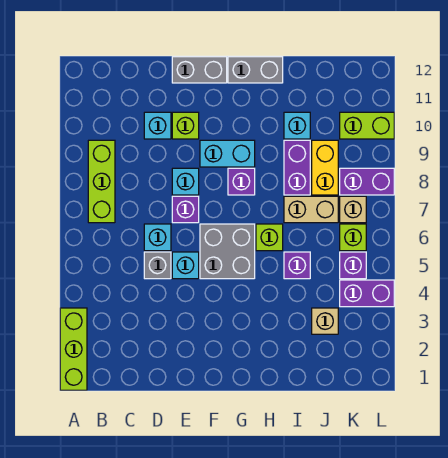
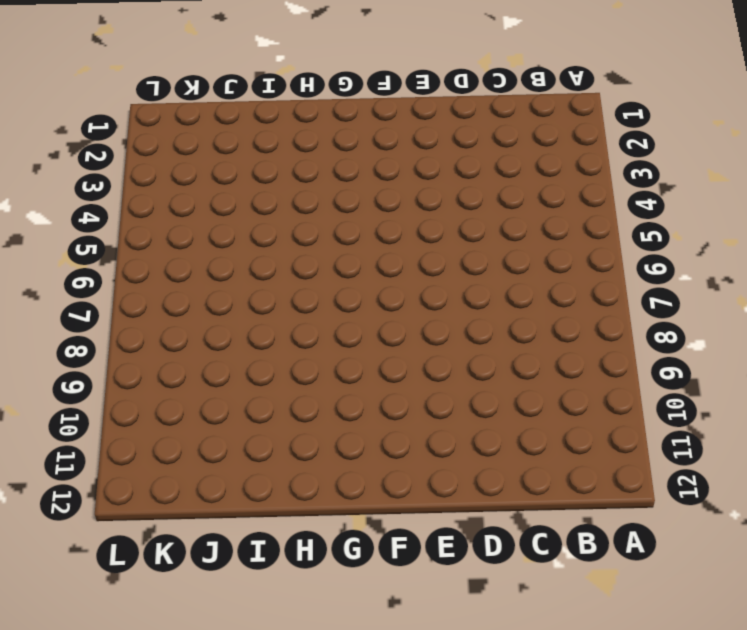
none -> lime brick A1:A3 level 1
none -> lime brick B7:B9 level 1
none -> grey brick D5 level 1

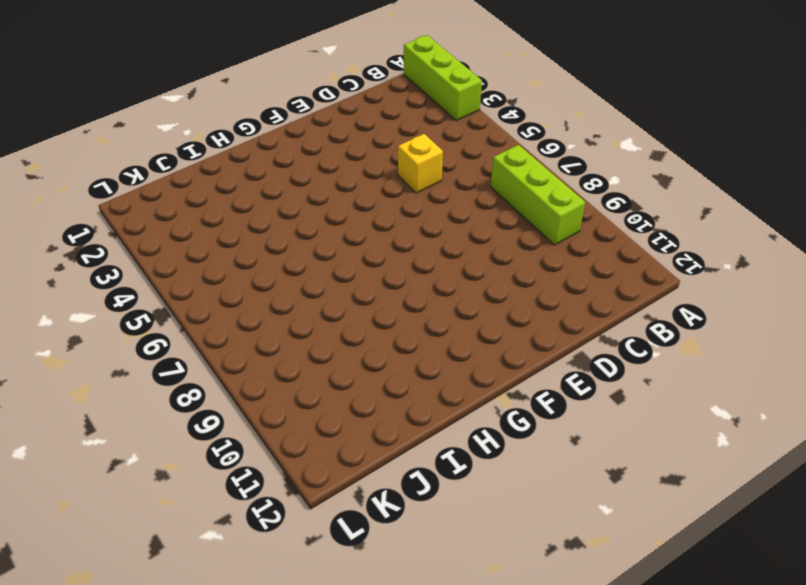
yellow brick D5 level 1 -> grey brick D5 level 1
none -> cyan brick D6 level 1
none -> cyan brick D10 level 1
none -> cyan brick E5 level 1

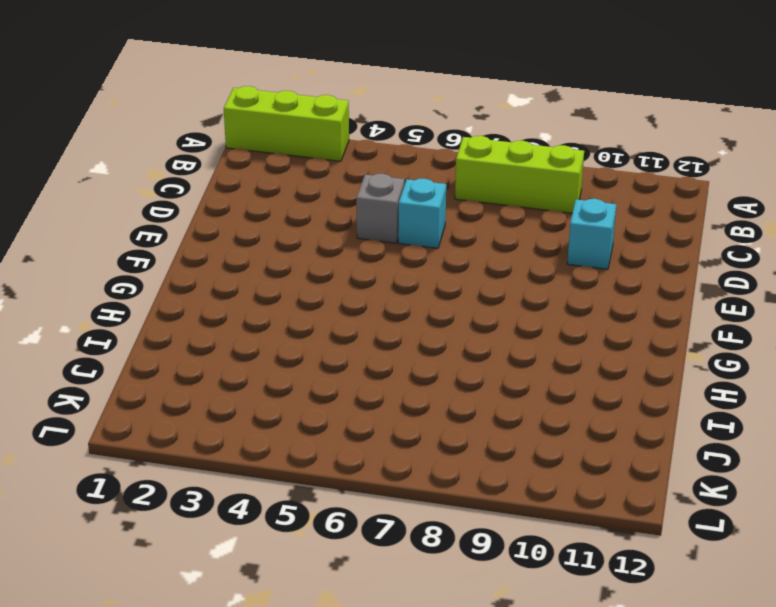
none -> cyan brick E5 level 1
none -> purple brick E7 level 1
none -> cyan brick E8 level 1

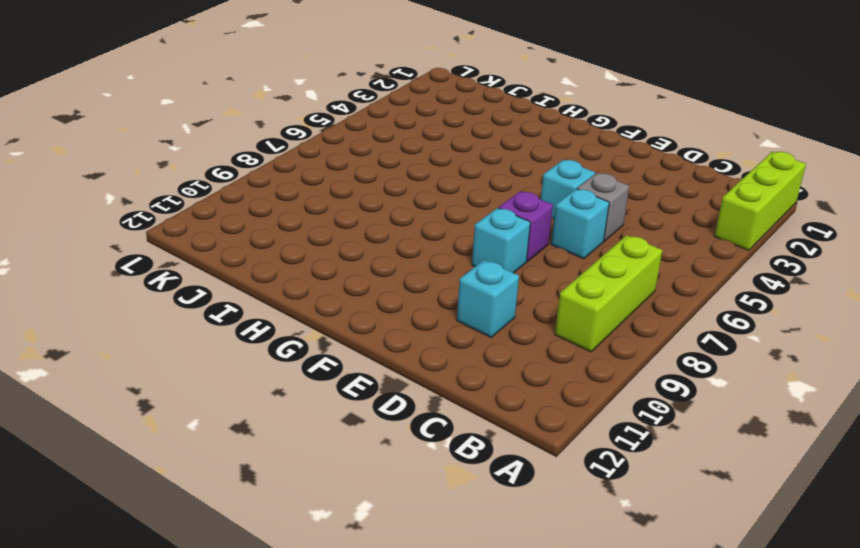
none -> lime brick E10 level 1
none -> grey brick E12:F12 level 1
none -> grey brick F5:G6 level 1

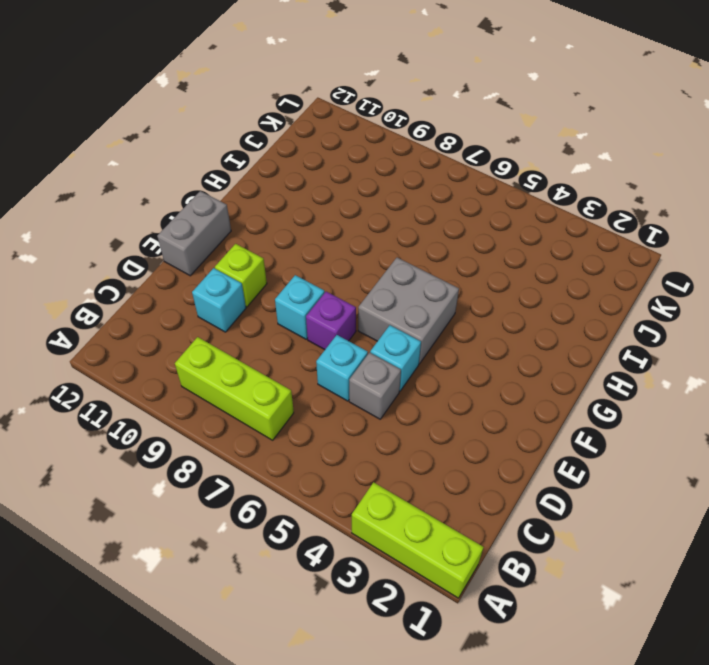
none -> cyan brick F9:G9 level 1
none -> purple brick G8 level 1
none -> grey brick G12:H12 level 1

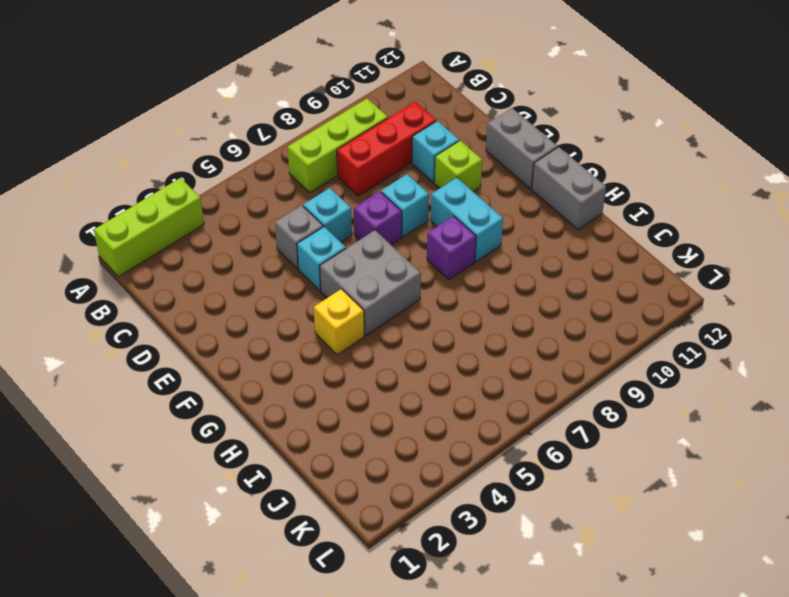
red brick C8:C10 level 1 -> none
yellow brick G4 level 1 -> none
none -> lime brick H6 level 1
none -> purple brick I5 level 1
none -> tan brick I7:J7 level 1

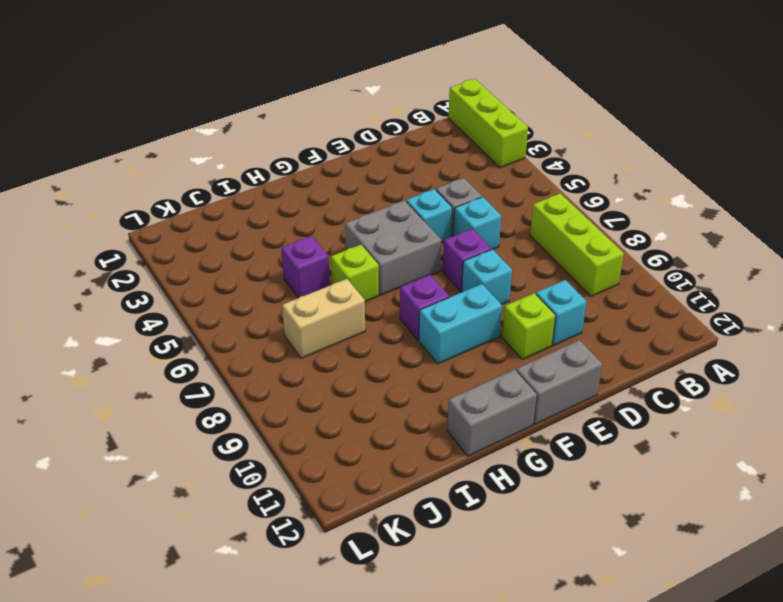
none -> purple brick I8:I9 level 1
none -> cyan brick I10 level 1
none -> tan brick J3 level 1

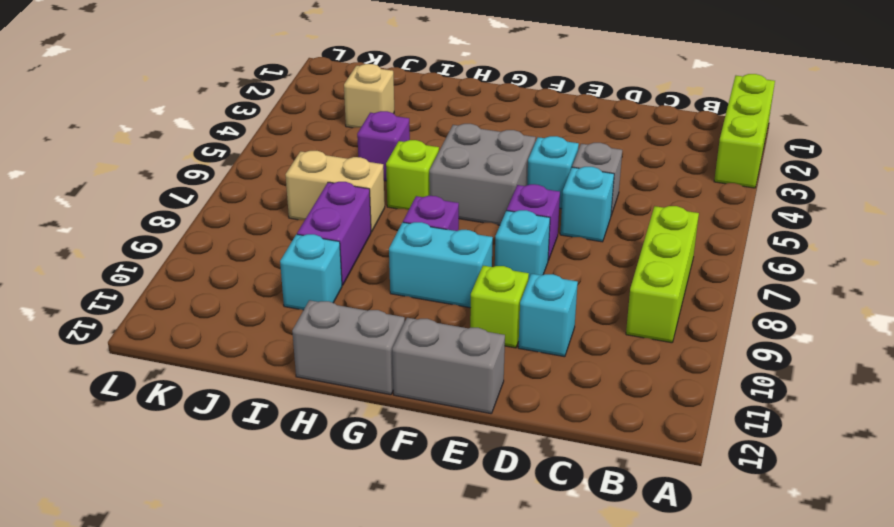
none -> yellow brick J8:J9 level 1
none -> purple brick K4:L4 level 1
none -> purple brick K5 level 1

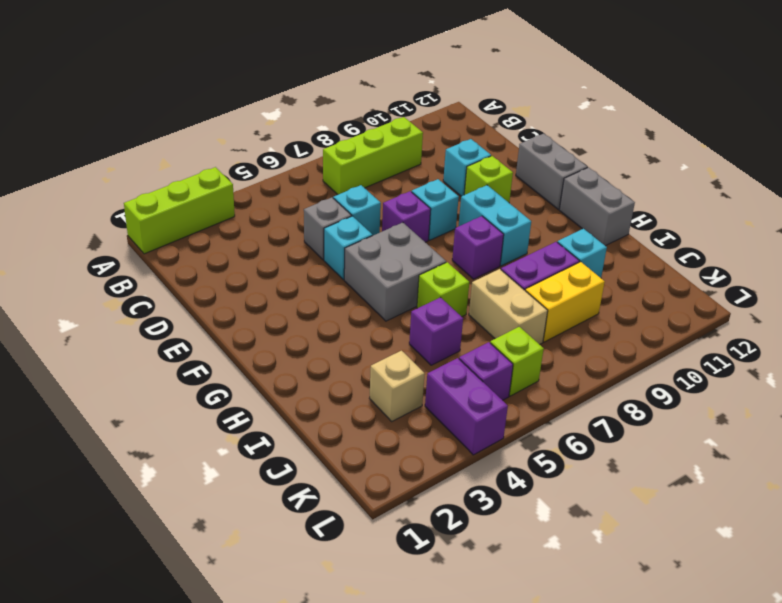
none -> tan brick K7 level 1
none -> purple brick K8:L8 level 1
none -> lime brick K10:L10 level 1

